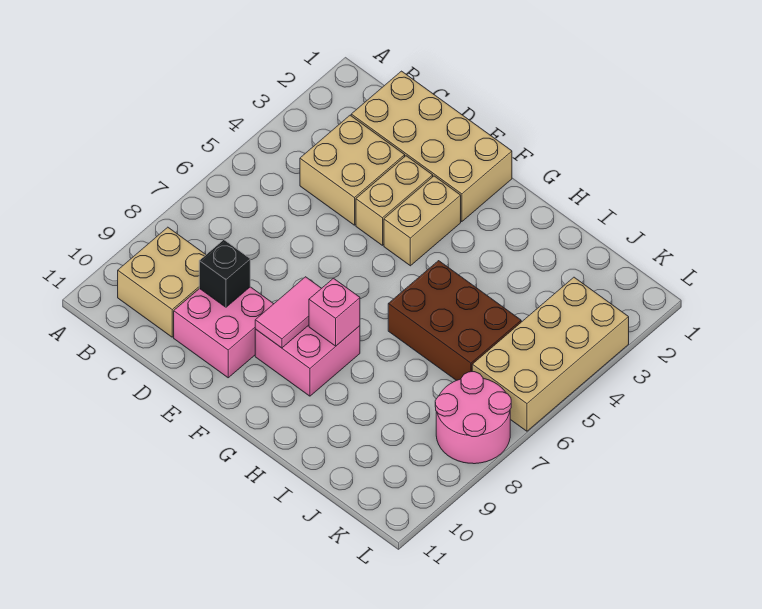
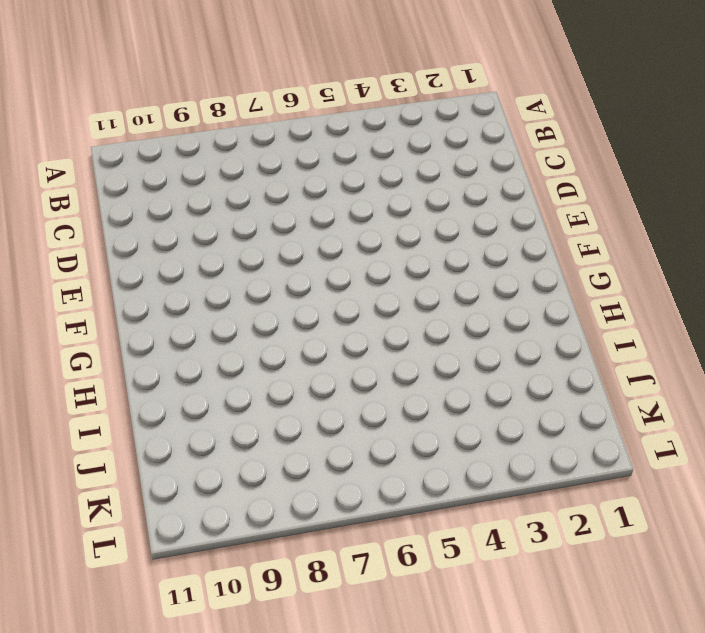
none -> tan brick B9:C10 level 1
none -> tan brick C1:F2 level 1
none -> tan brick C3:D4 level 1

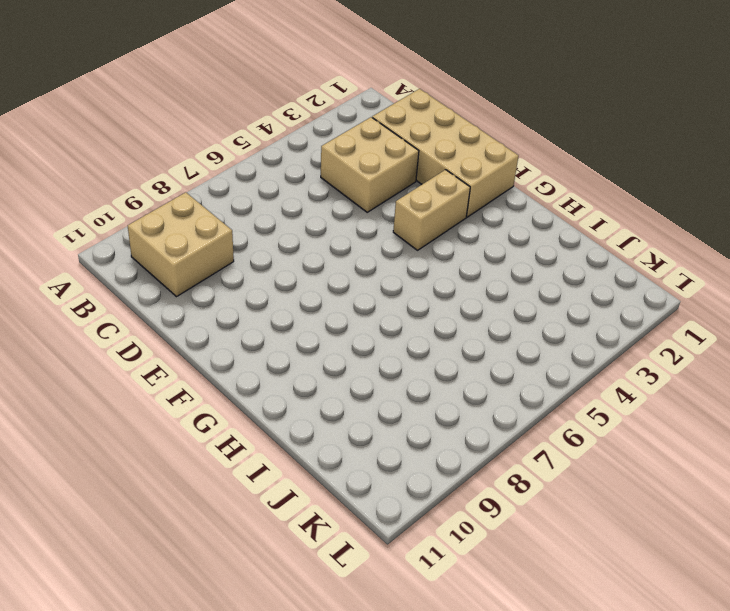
none -> pink brick D9:E10 level 1
none -> tan brick E3:E4 level 1
none -> pink brick F8:G9 level 1

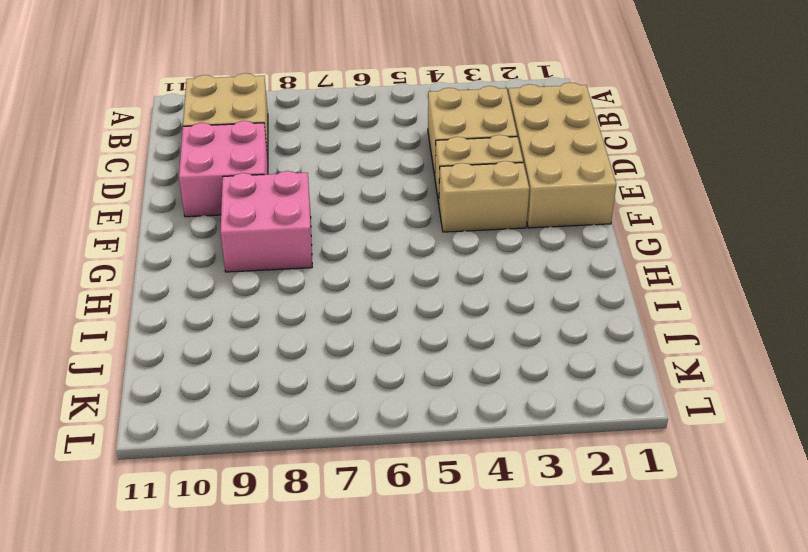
none -> brown brick H5:J6 level 1
none -> tan brick K3:L6 level 1
none -> pink round brick K7:L8 level 1

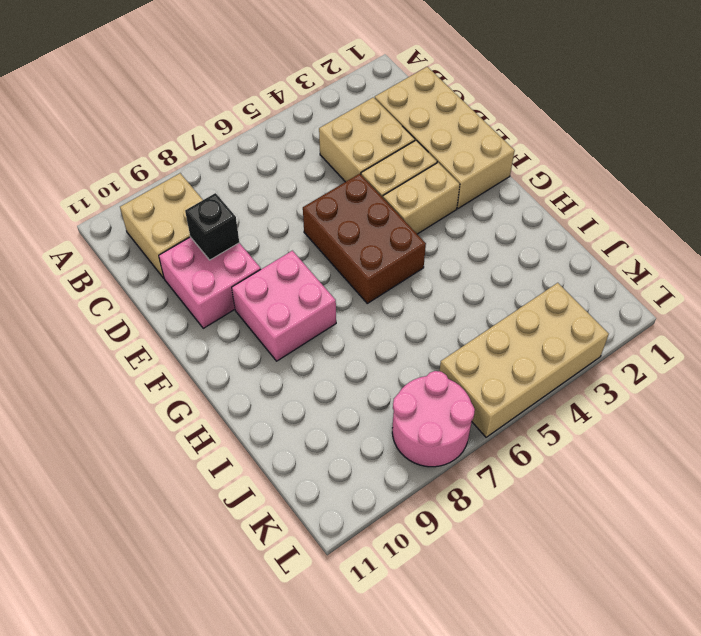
brown brick E5:G6 level 1 -> brown brick H5:J6 level 1
none -> pink tile F8:F9 level 2
none -> pink brick G8 level 2

